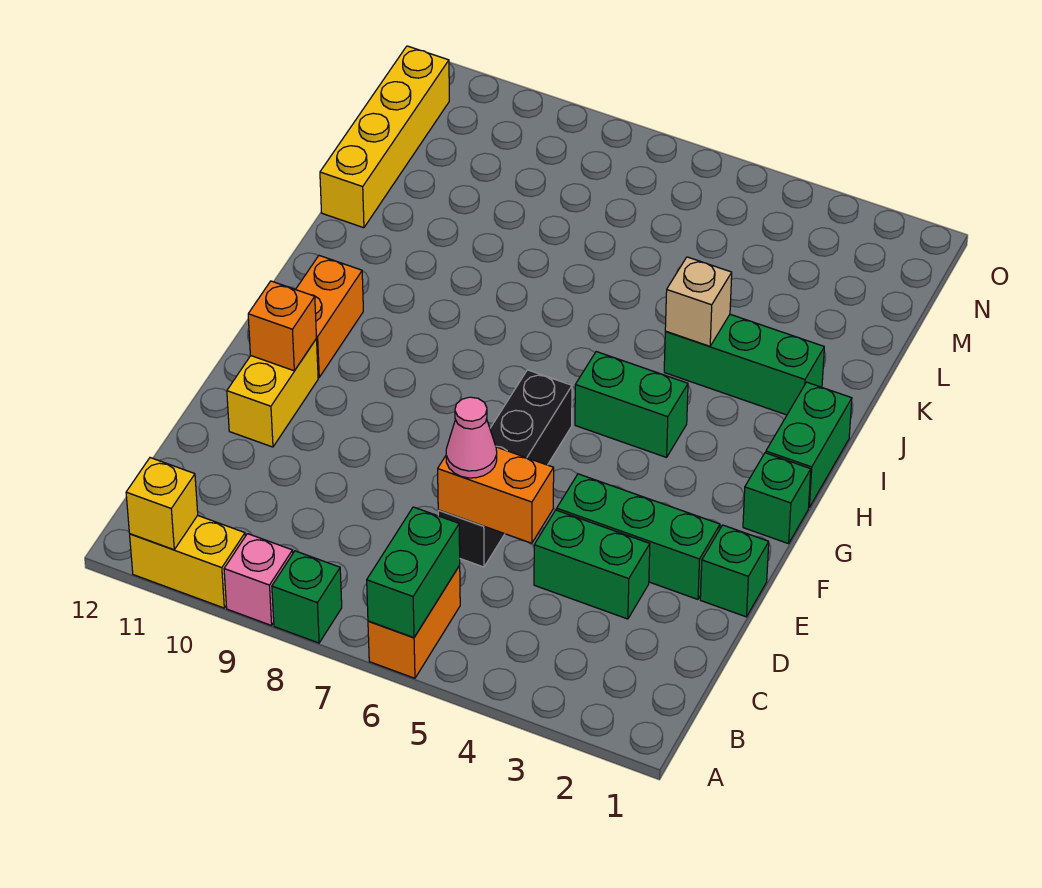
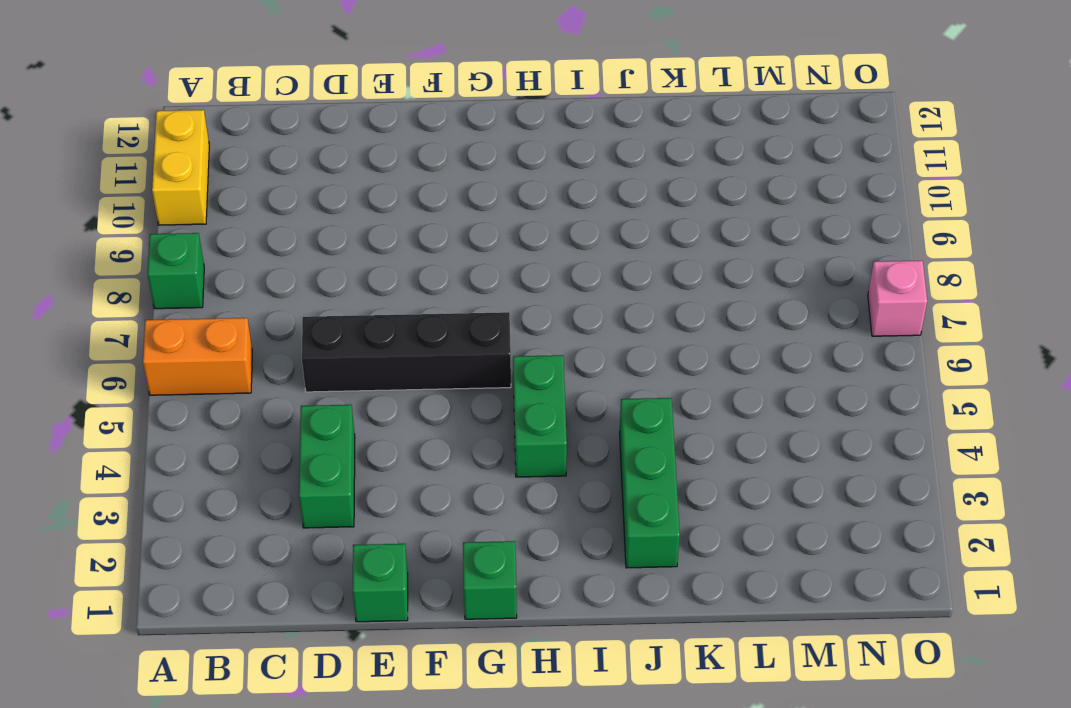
pink brick O7 level 1 -> pink brick A9 level 1
none -> green brick E2:E4 level 1
none -> yellow brick E11:F11 level 1
none -> orange brick G11:H11 level 1

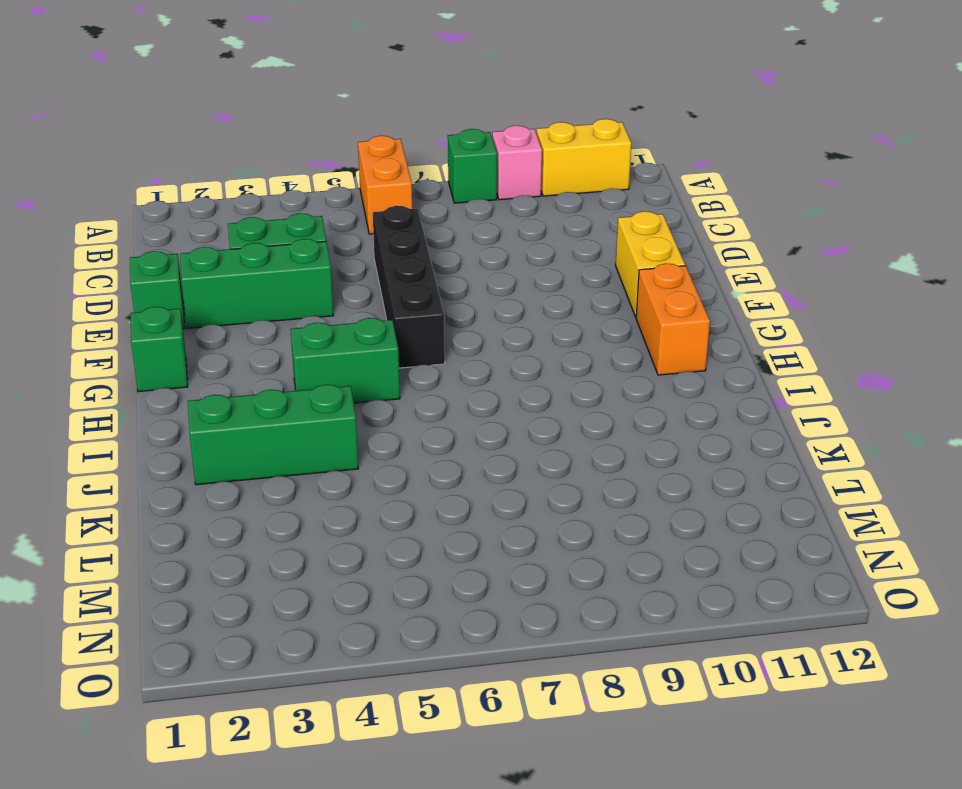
none -> green brick H1:I1 level 1
none -> yellow brick K12:N12 level 1
none -> green brick A6:B6 level 2

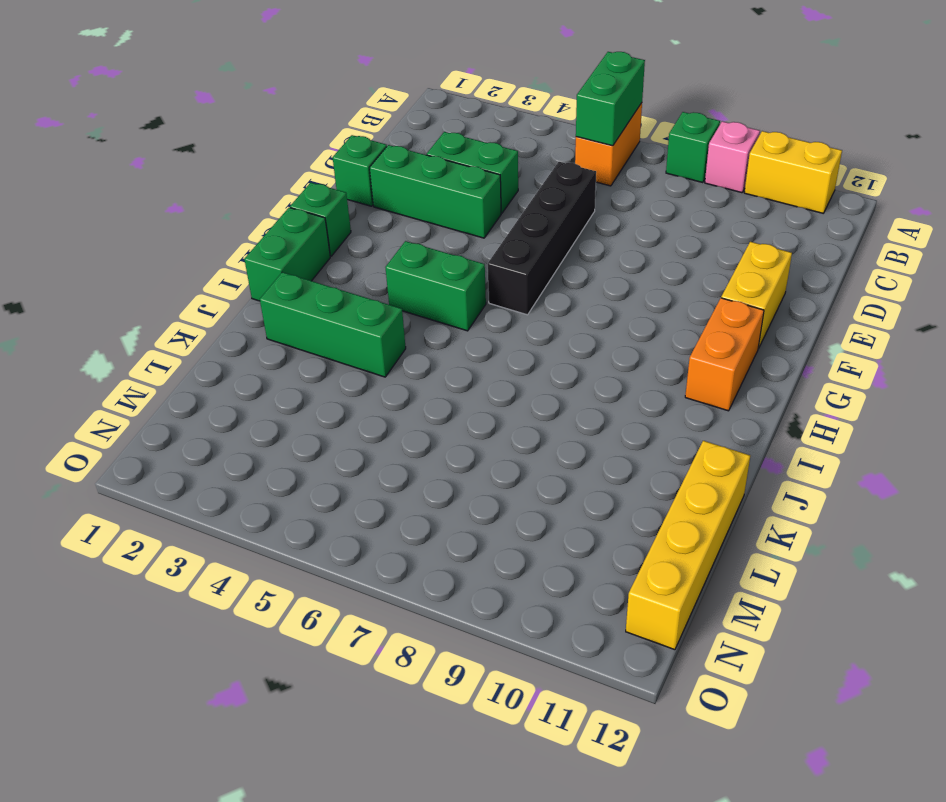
none -> yellow brick A11 level 2
none -> orange brick D5:D6 level 2
none -> orange brick F11 level 2

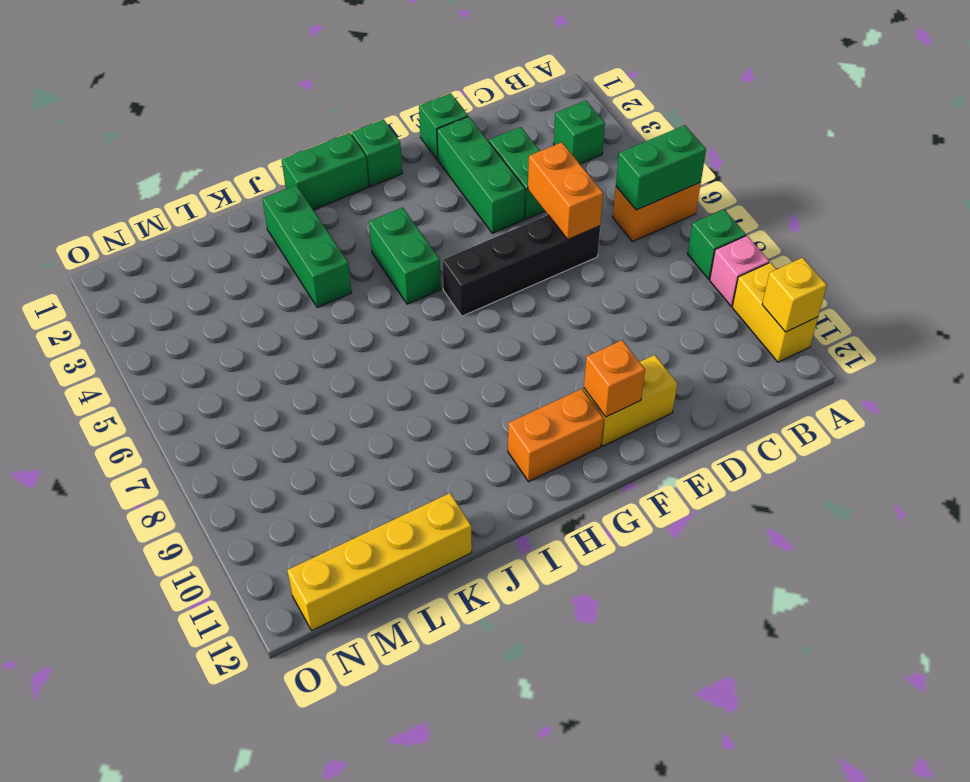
green brick B3 level 1 -> none
none -> tan brick J4 level 2
none -> pink cone D6 level 3

